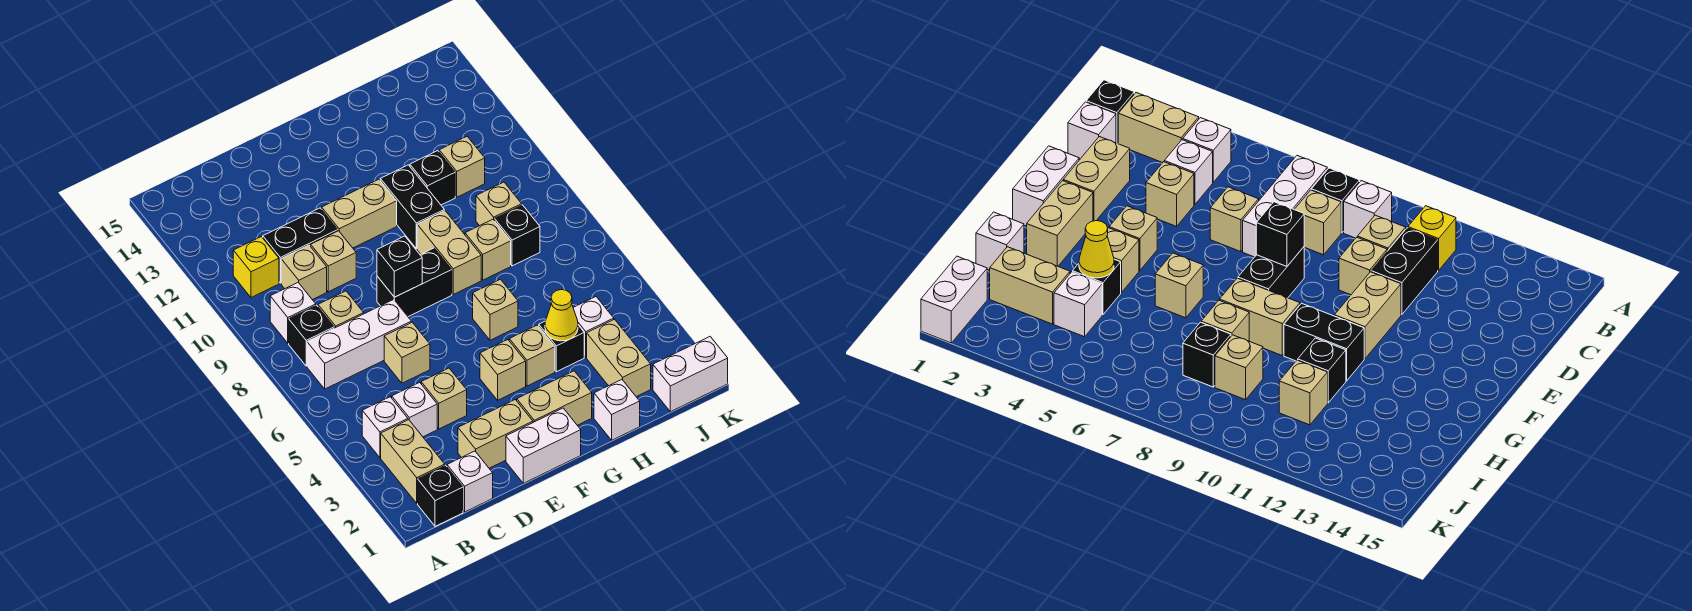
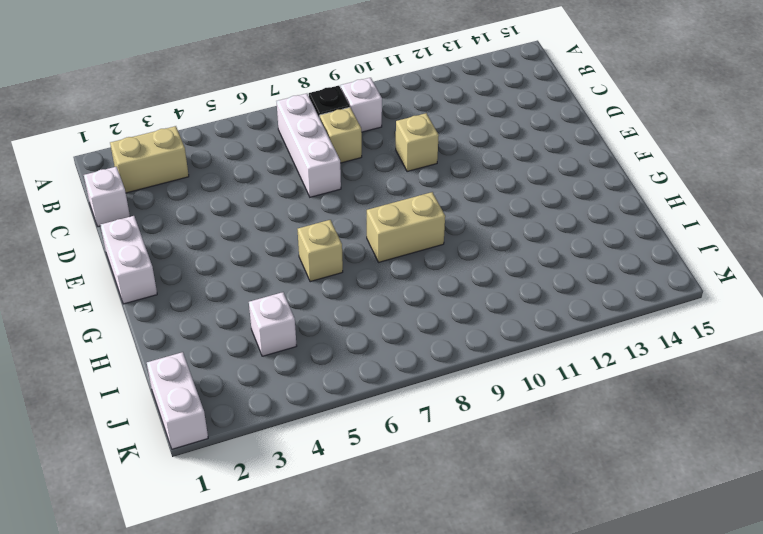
none -> black brick B1 level 1
none -> white brick B4 level 1
none -> yellow brick B11 level 1
none -> white brick C4 level 1

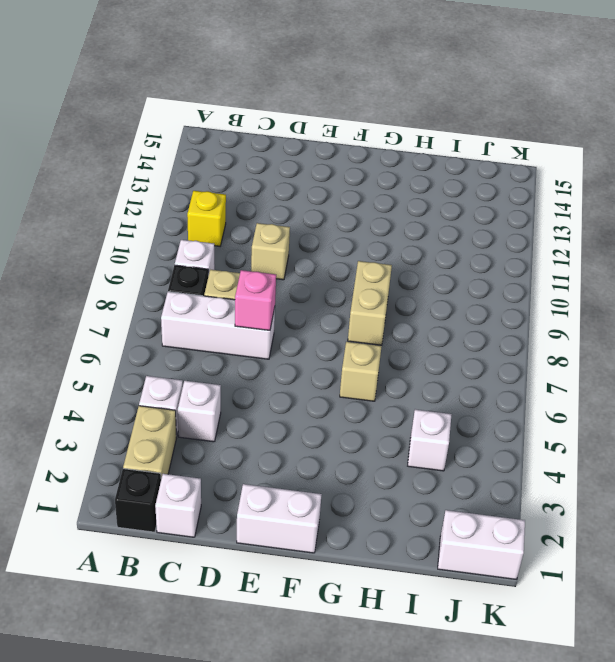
pink brick D7 level 2 -> none
none -> tan brick C10 level 1
none -> black brick C11:D11 level 1
none -> tan brick D2:E2 level 1
none -> tan brick D4 level 1

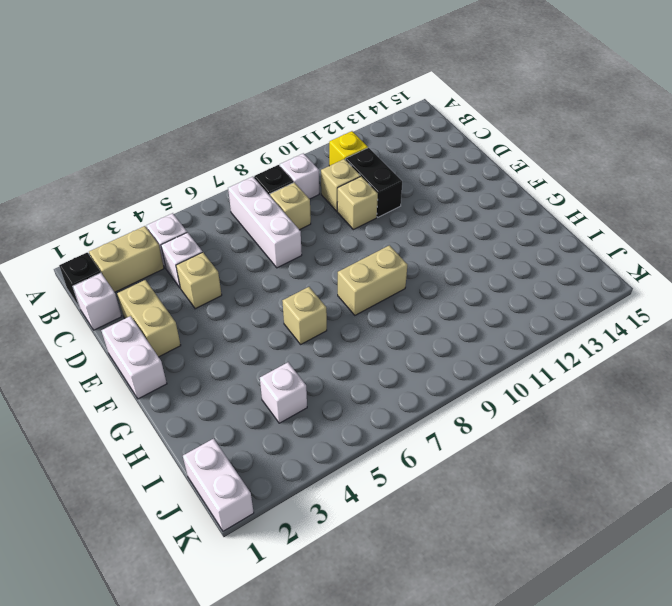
none -> tan brick D6 level 1
none -> black brick E8:F8 level 1
none -> tan brick E11:F11 level 1
none -> tan brick F2:G2 level 1

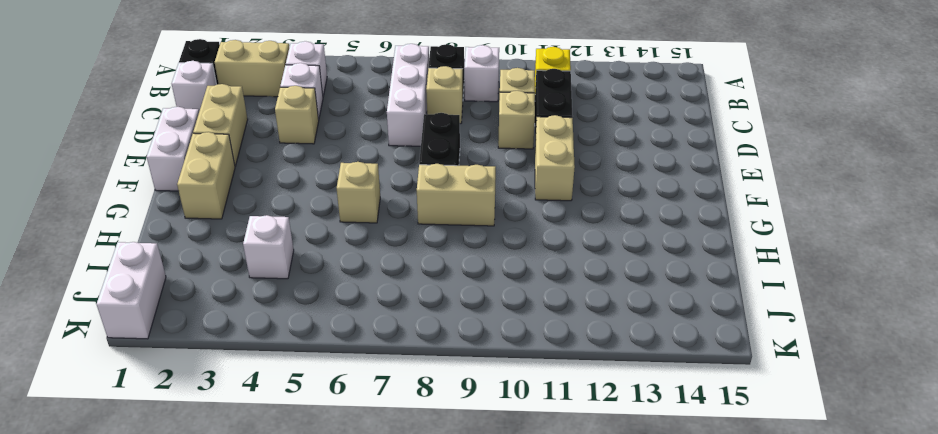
none -> tan brick D6 level 1
none -> tan brick F4 level 1
none -> tan brick G4 level 1
none -> black brick G10:G11 level 1

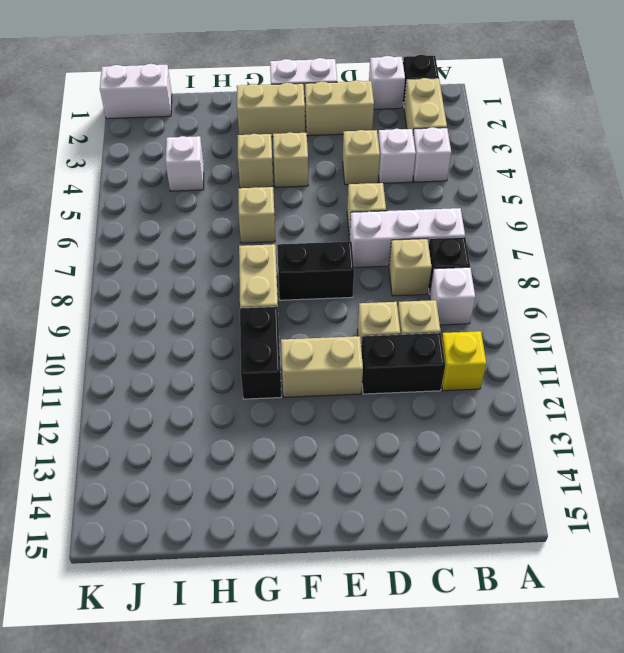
none -> white brick H1 level 1
none -> black brick H4 level 1
none -> tan brick H8 level 1
none -> black brick H11 level 1

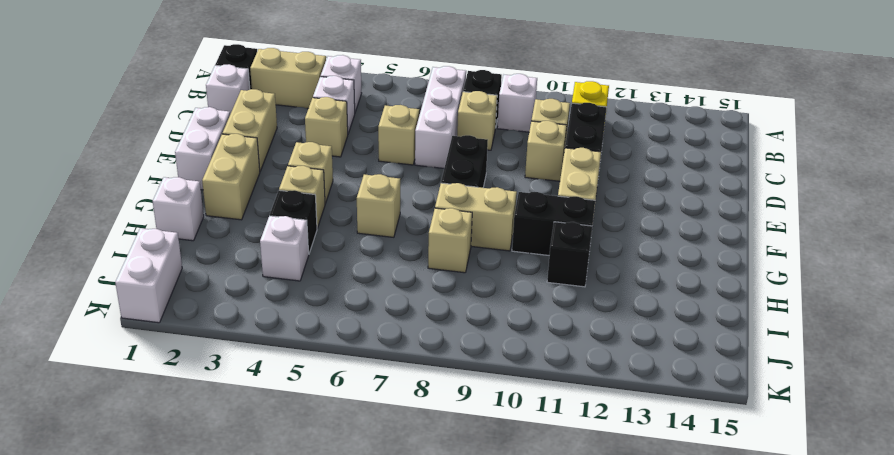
none -> tan brick I2:I3 level 1
none -> black brick I8 level 1
none -> tan brick I9 level 1
none -> tan brick I11 level 1

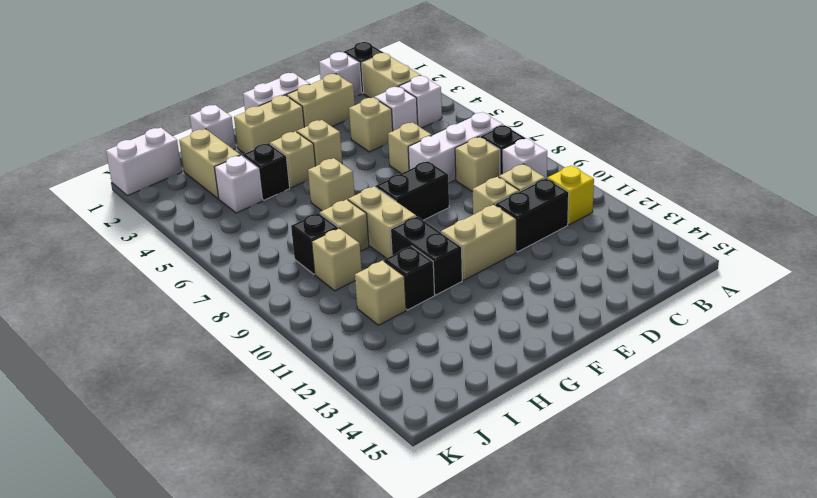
none -> black brick E8 level 2
none -> yellow cone H4 level 2

